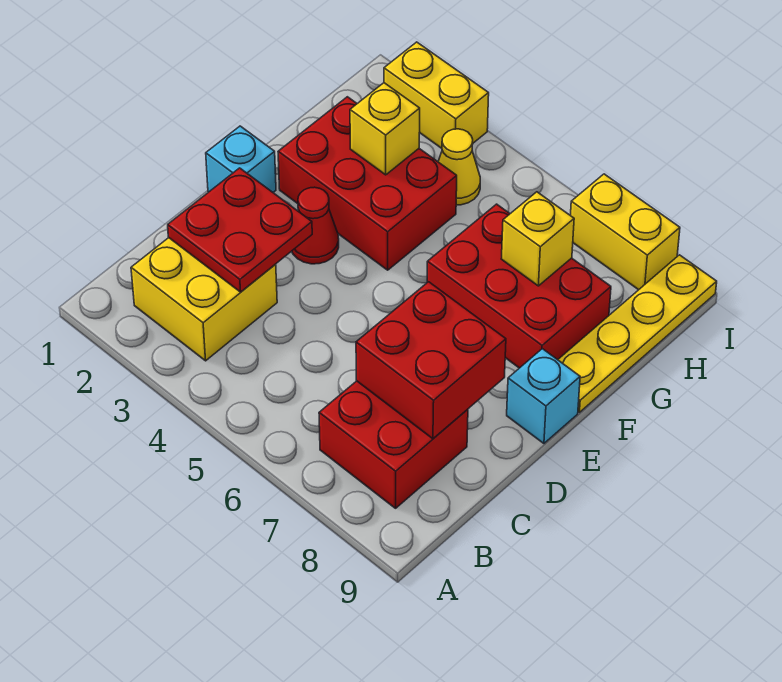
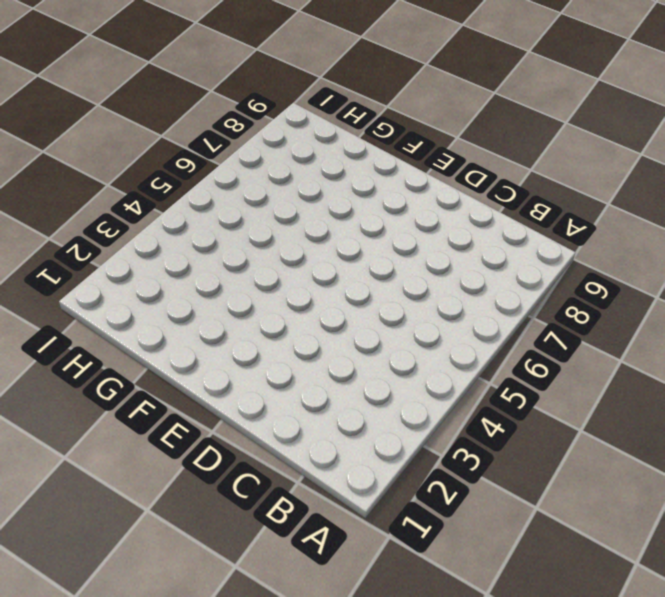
none -> yellow brick B2:C3 level 1
none -> red brick B7:C8 level 1
none -> cyan brick E1 level 1

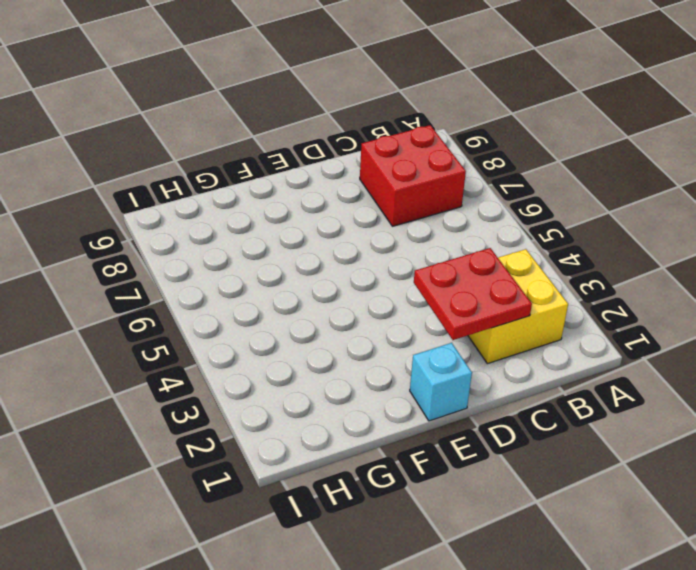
none -> red cone E3 level 1
none -> cyan brick E9 level 1
none -> red brick F2:G4 level 1

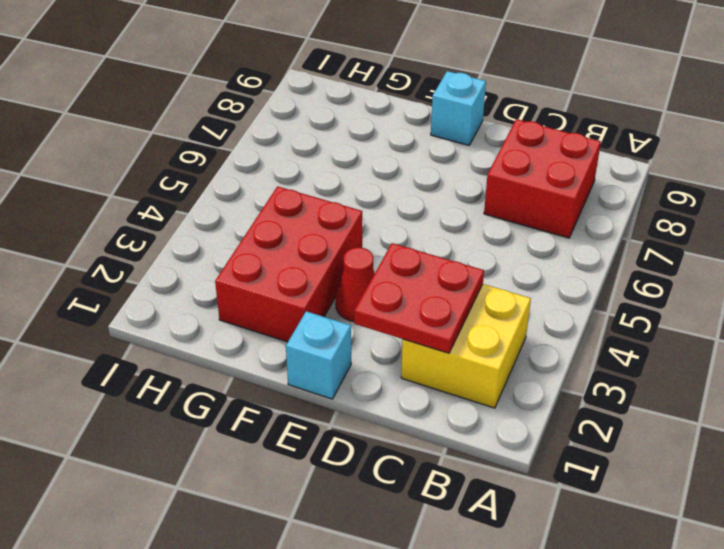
none -> red brick F6:G8 level 1
none -> yellow plate F9:I9 level 1
none -> yellow cone H4 level 1

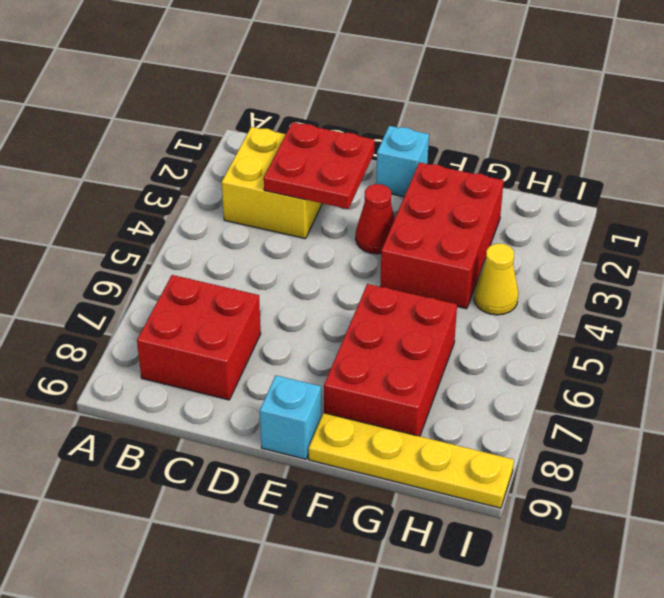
none -> yellow brick I2:I3 level 1
none -> yellow brick I7:I8 level 1
none -> red brick C7:D8 level 2

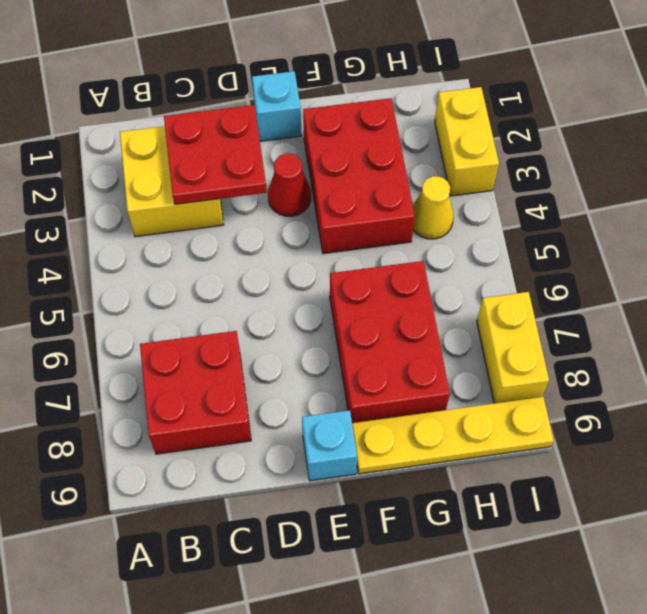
none -> red brick C7:D8 level 2
none -> yellow brick G3 level 2
none -> yellow brick G7 level 2

